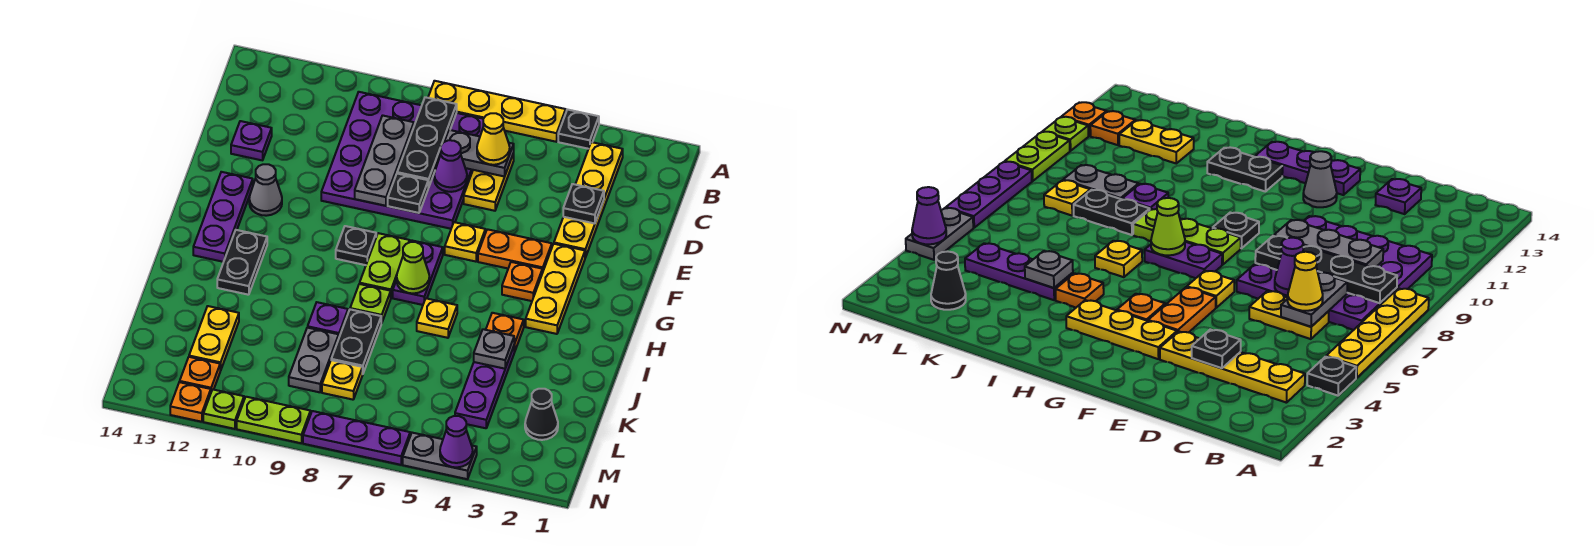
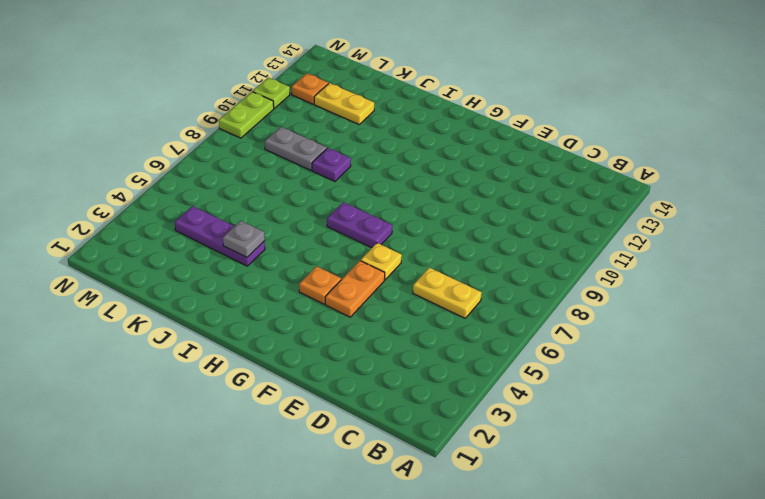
none -> black plate A4 level 1
none -> yellow plate A5:A8 level 1
none -> yellow plate B3:E3 level 1
none -> purple plate B7:E10 level 1

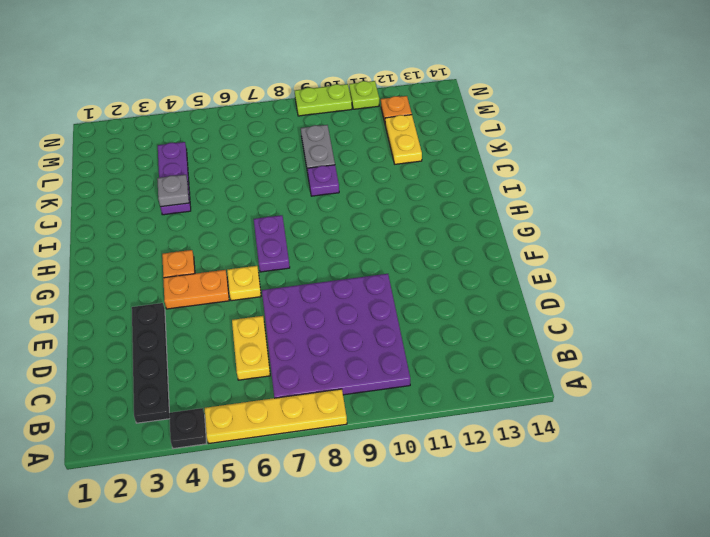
black plate B3:E3 level 1 -> yellow plate B3:E3 level 1
none -> purple plate D13 level 1
none -> yellow plate F3:H3 level 1
none -> grey cone F12 level 1
none -> purple plate F13:H13 level 1

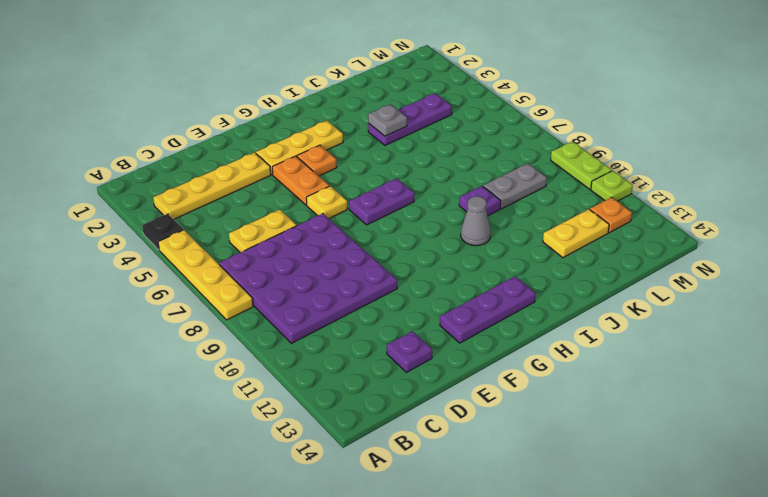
grey cone I10 level 1 -> grey cone F12 level 1
none -> lime plate G8:H8 level 1
none -> black plate G9 level 1
none -> black plate H12:I12 level 1
none -> orange plate I4 level 1

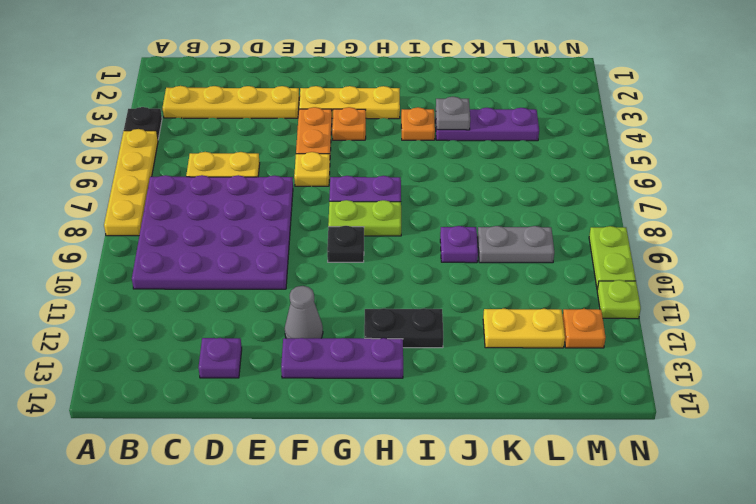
none -> yellow plate I6 level 1
none -> lime plate I8 level 1
none -> black plate J8:K8 level 1
none -> black cone L2 level 1

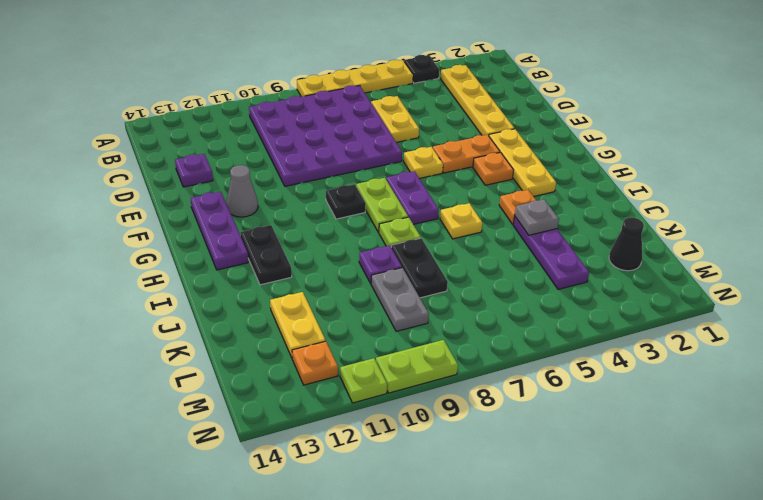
none -> yellow plate L8 level 1
none -> grey plate N4:N5 level 1
none -> purple plate N6:N8 level 1
none -> orange plate N12 level 1

